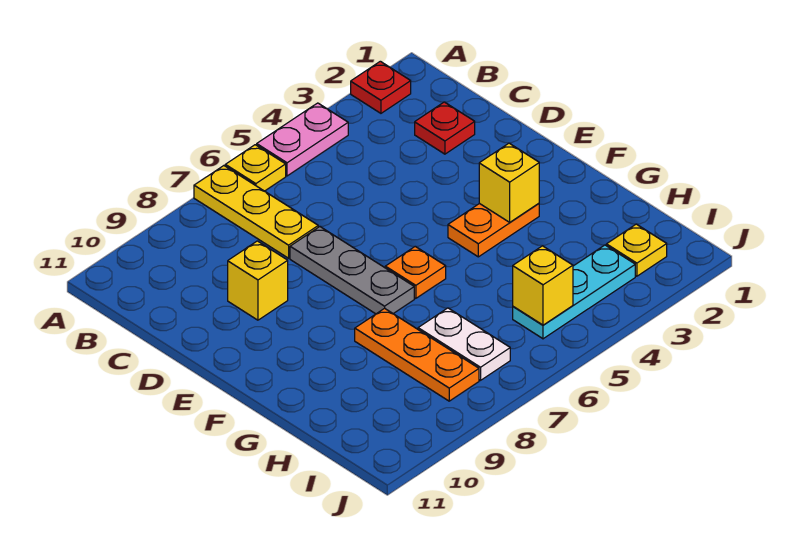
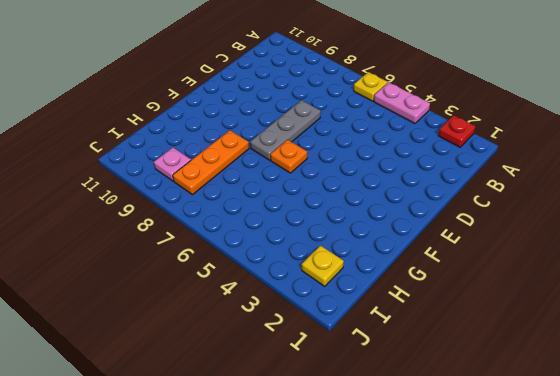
pink plate I9 level 1 -> none
none -> yellow plate A7:C7 level 1
none -> red plate C2 level 1
none -> yellow brick D9 level 1

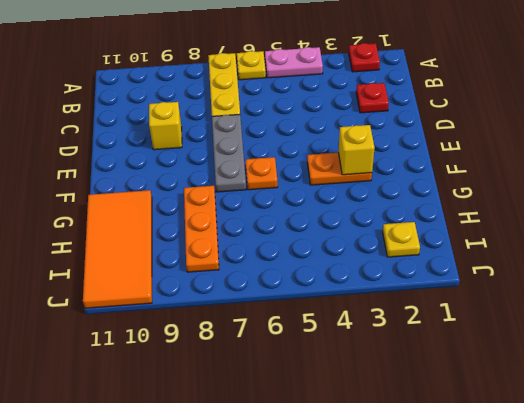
orange tile G10:J11 level 1 -> none
none -> white plate H7:I7 level 1
none -> cyan plate I3:I5 level 1
none -> yellow brick I5 level 2

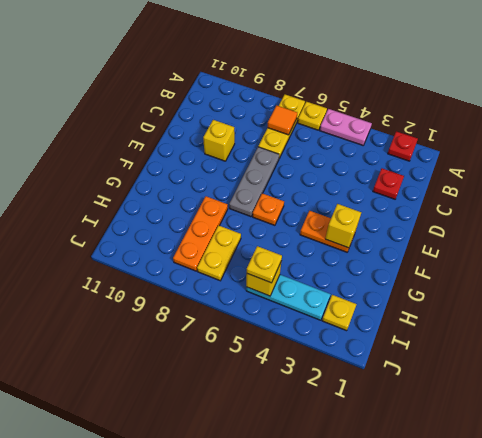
orange tile B7 level 2 -> none
yellow plate H7:I7 level 1 -> white plate H7:I7 level 1
yellow plate I5 level 3 -> none

